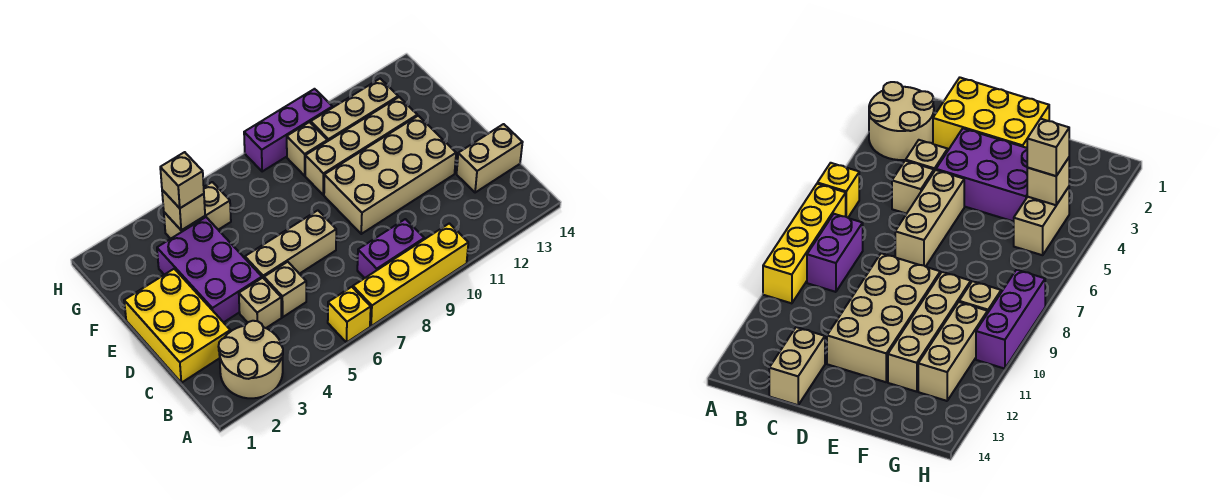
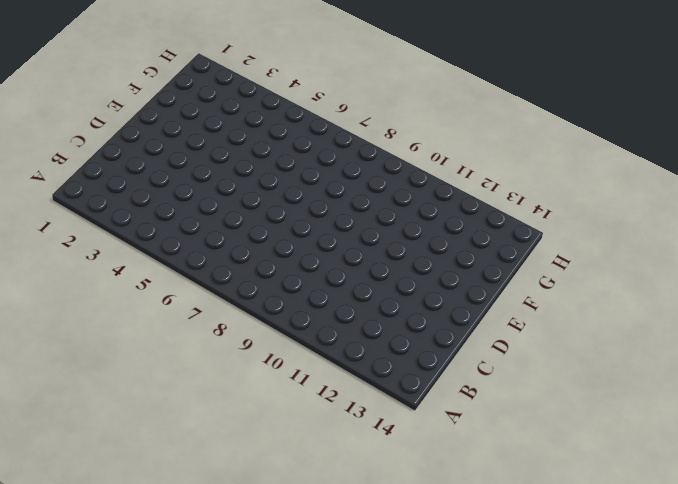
none -> tan round brick A2:B3 level 1
none -> yellow brick A6 level 1
none -> yellow brick A7:A10 level 1

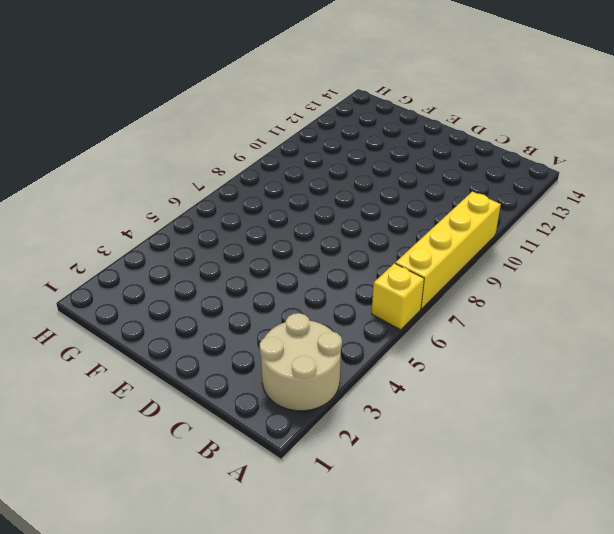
none -> purple brick B8:B9 level 1
none -> yellow brick C1:E2 level 1
none -> tan brick C4 level 1

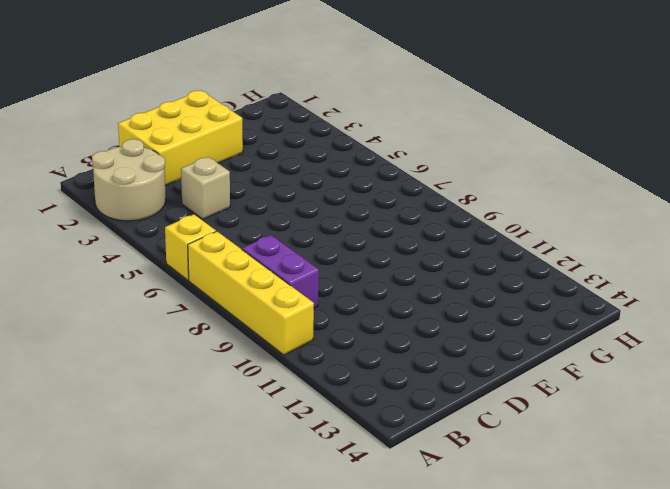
none -> tan brick C5 level 1
none -> tan brick C13:C14 level 1
none -> purple brick D3:F4 level 1

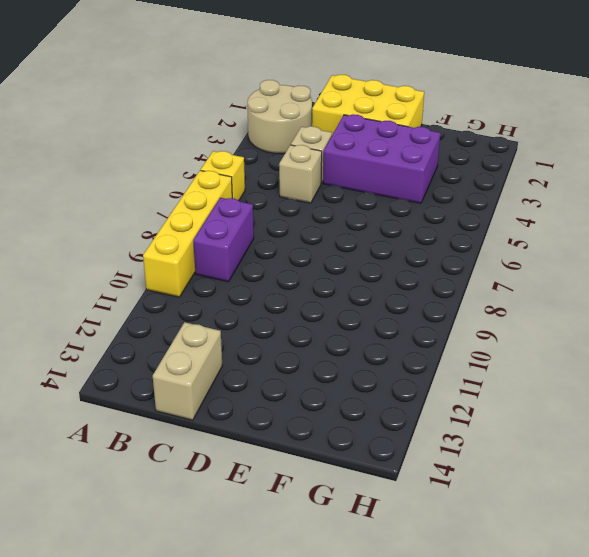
none -> tan brick D5:D7 level 1
none -> tan brick D9:E12 level 1
none -> tan brick F9:F12 level 1

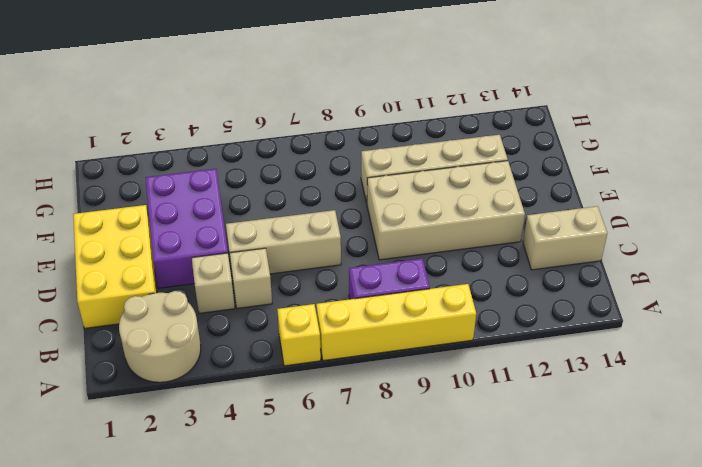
none -> tan brick G4:G5 level 1
none -> tan brick G9 level 1
none -> tan brick G10:G12 level 1

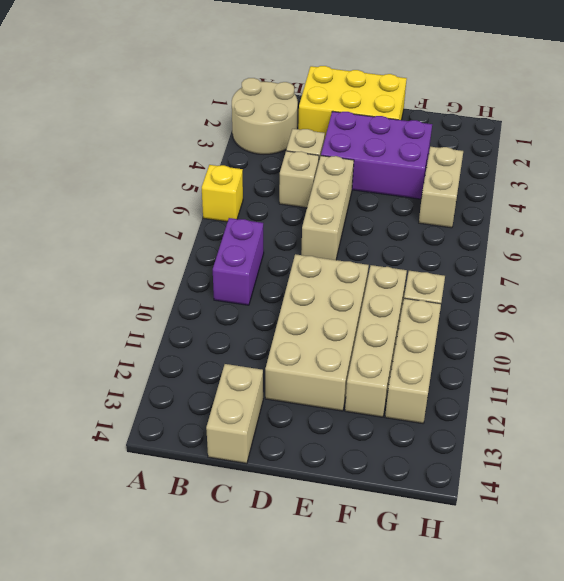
none -> yellow brick A7:A10 level 1
none -> purple brick H8:H10 level 1
none -> tan brick G4 level 2

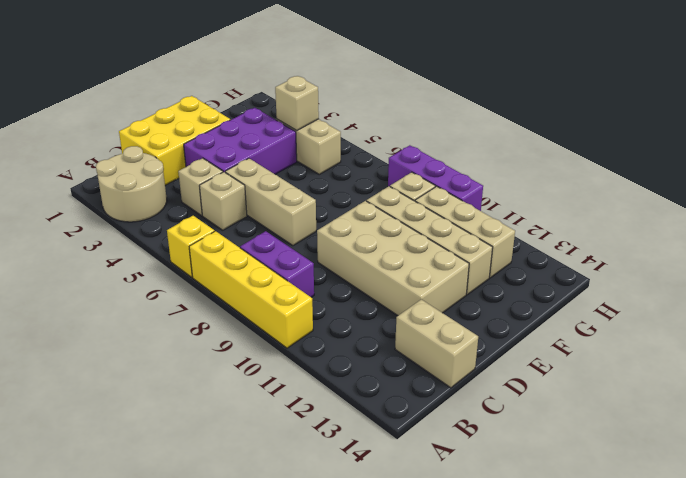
none -> tan brick G4 level 3

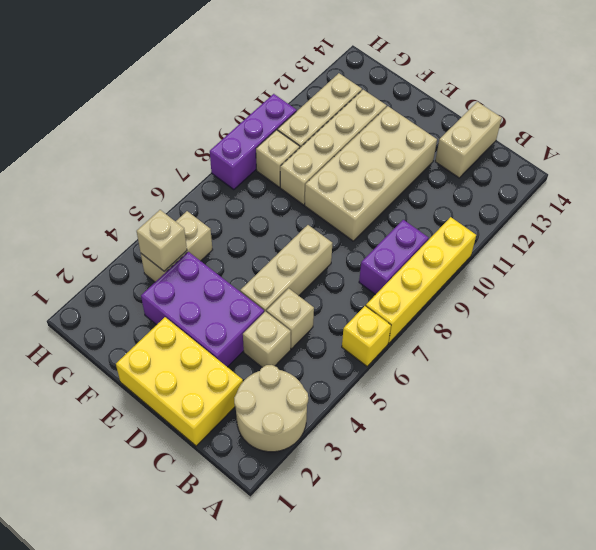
none -> tan brick G4 level 3

